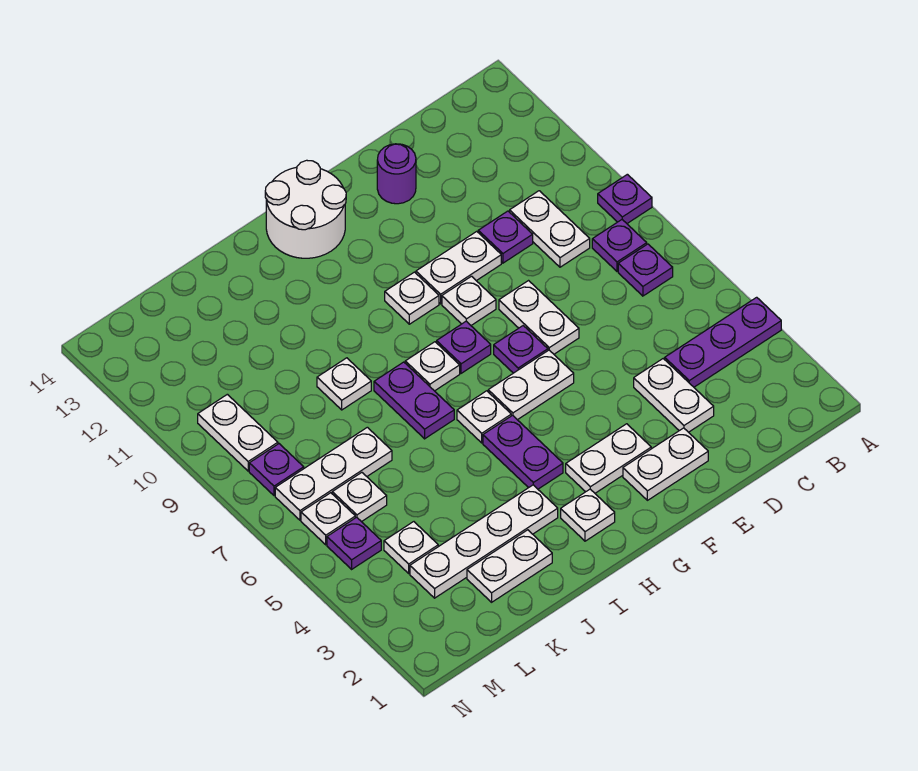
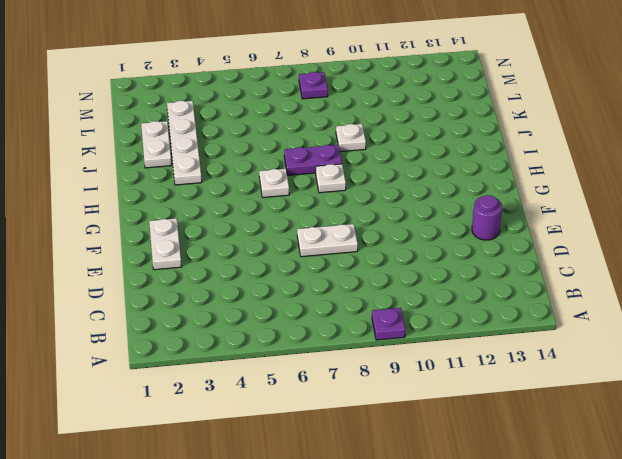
none -> purple plate A4:C4 level 1
none -> purple plate B7 level 1
none -> purple plate B8 level 1
none -> white plate C9:C10 level 1

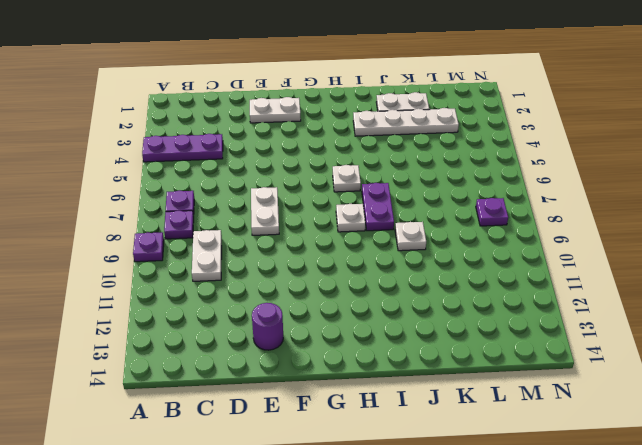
none -> white plate D3:D4 level 1
none -> purple plate D10 level 1
none -> white plate E10:F10 level 1
none -> white plate F3:G3 level 1

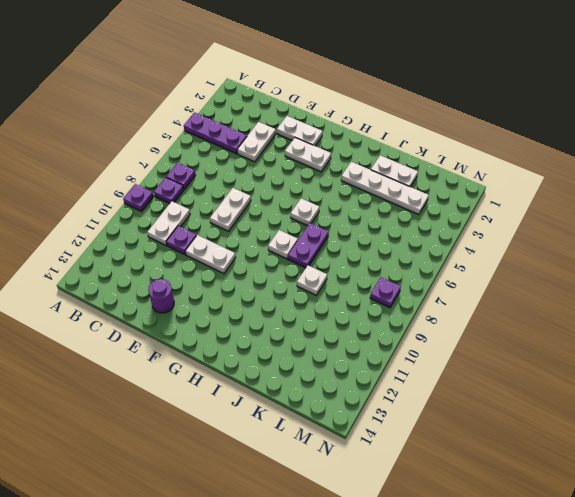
none -> white plate F6:G6 level 1
none -> purple plate F7 level 1
none -> white plate F9 level 1
none -> purple plate G8 level 1

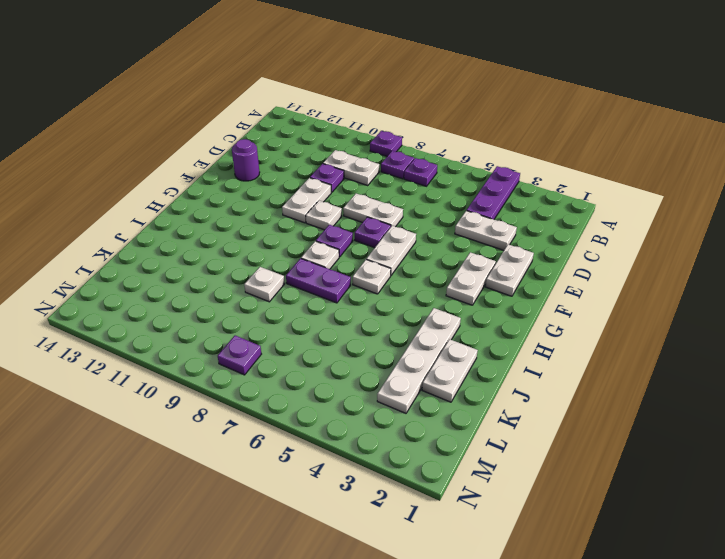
none -> white plate G10 level 1
none -> white round brick G13:H14 level 1
none -> white plate H2 level 1
none -> purple plate H4:H5 level 1

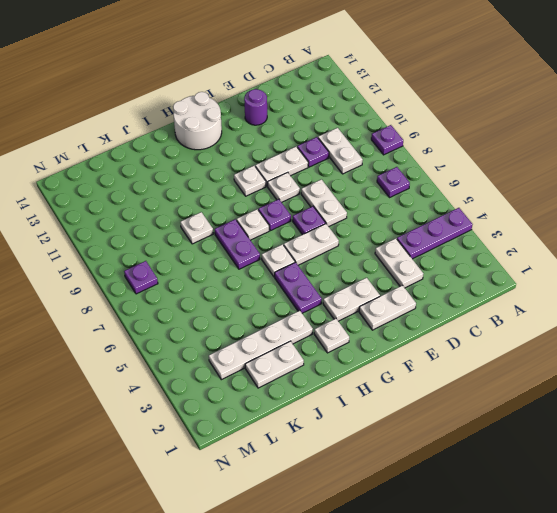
none -> purple plate B8 level 1
none -> white plate K7:M7 level 1
none -> white plate L4 level 1
none -> white plate L6 level 1

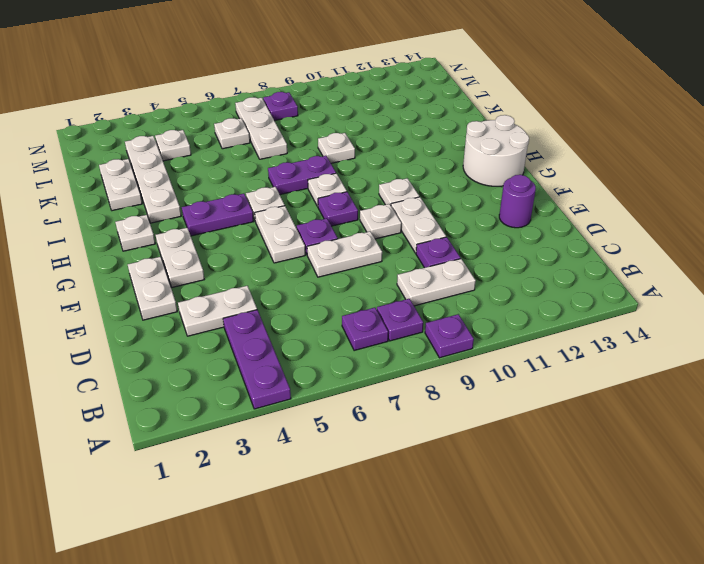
none -> purple plate M5 level 1
none -> white plate M6 level 1
none -> white plate M9:M10 level 1

